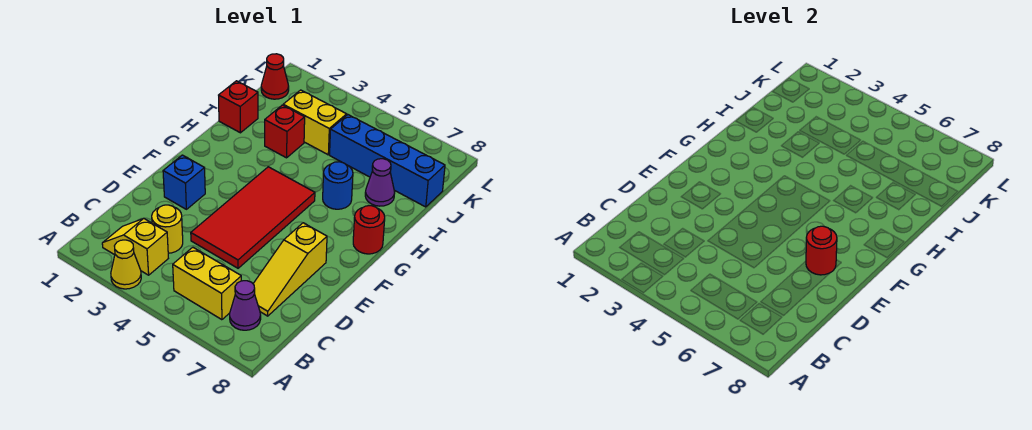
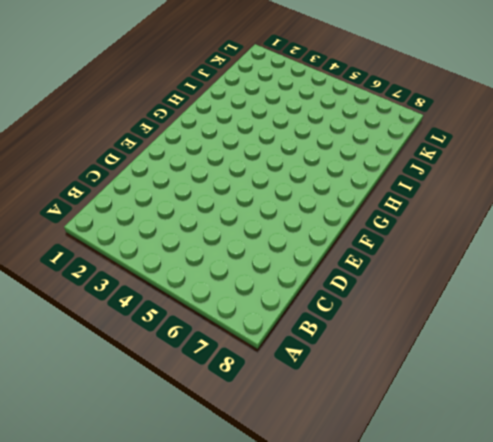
none -> yellow cone A3 level 1
none -> yellow slope B2:B3 level 1 top 3
none -> yellow brick B5:B6 level 1

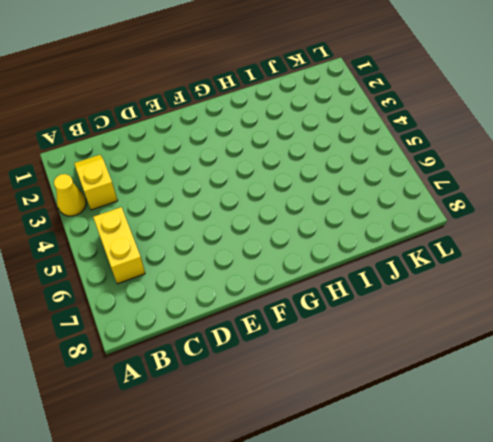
none -> purple cone B7 level 1
none -> yellow round brick C3 level 1
none -> yellow slope C7:E7 level 1 top E

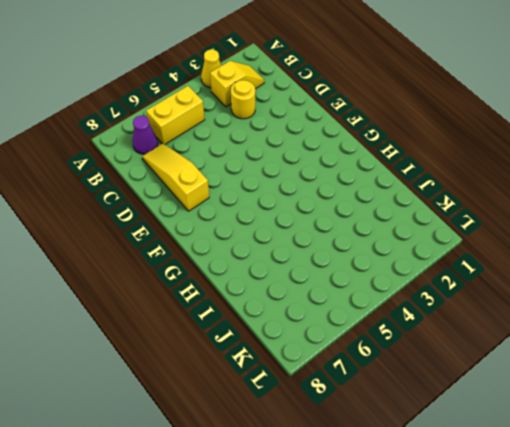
none -> red tile D4:G5 level 1
none -> blue brick E2 level 1
none -> red round brick G8 level 1

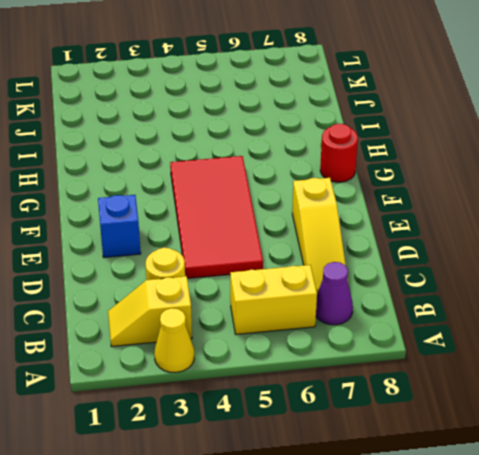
none -> blue round brick H6 level 1
none -> red brick I1 level 1
none -> red brick I3 level 1

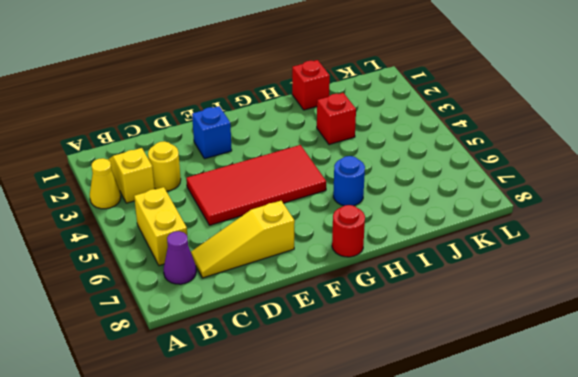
none -> purple cone I7 level 1
none -> yellow brick J3:J4 level 1
none -> blue brick J5:J8 level 1

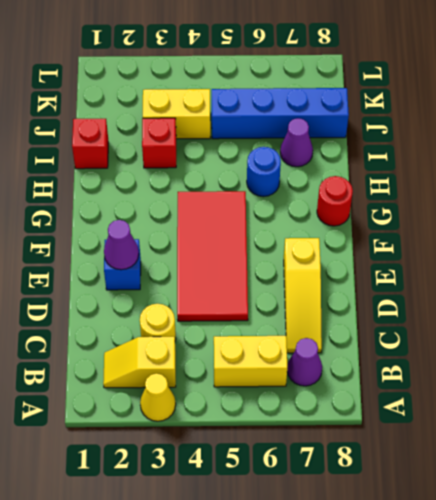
purple cone E2 level 2 -> none
none -> red cone K1 level 1
none -> red round brick E7 level 2

